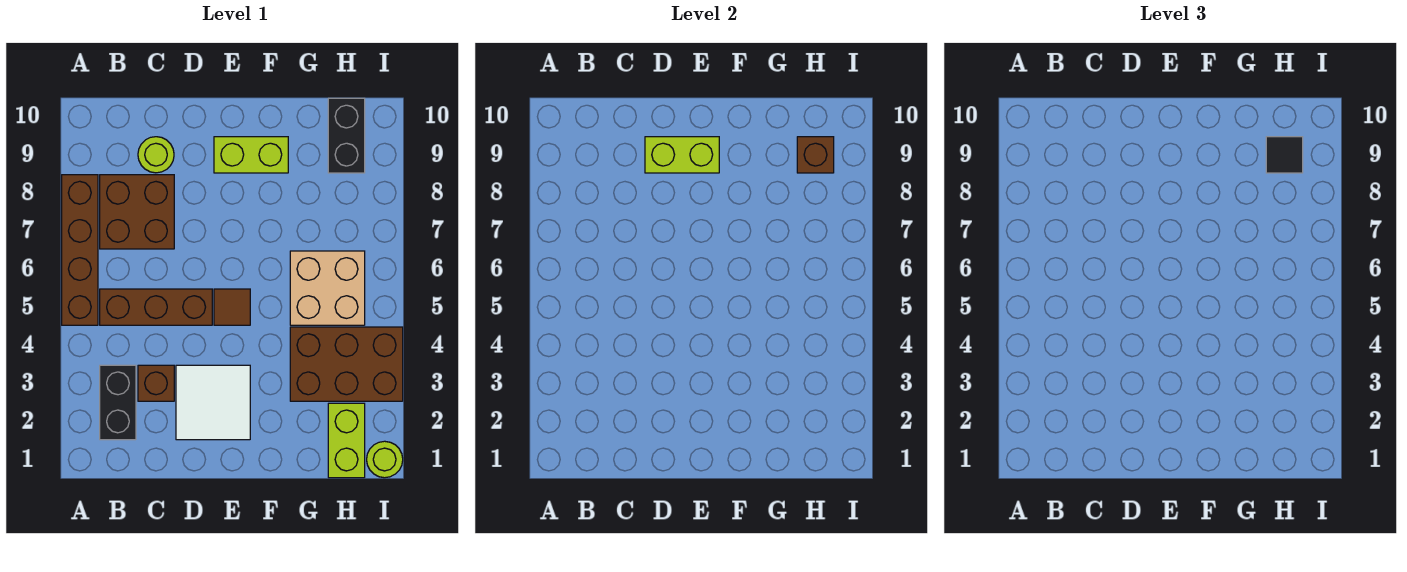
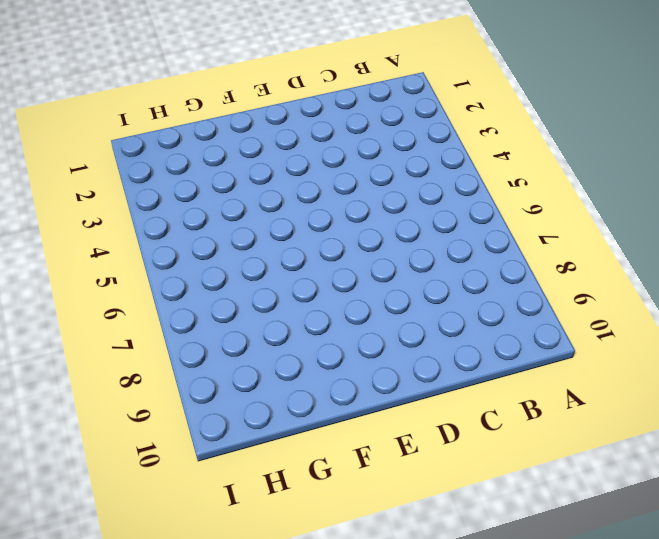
none -> brown brick A5:A8 level 1
none -> black brick B2:B3 level 1
none -> brown brick B5:D5 level 1

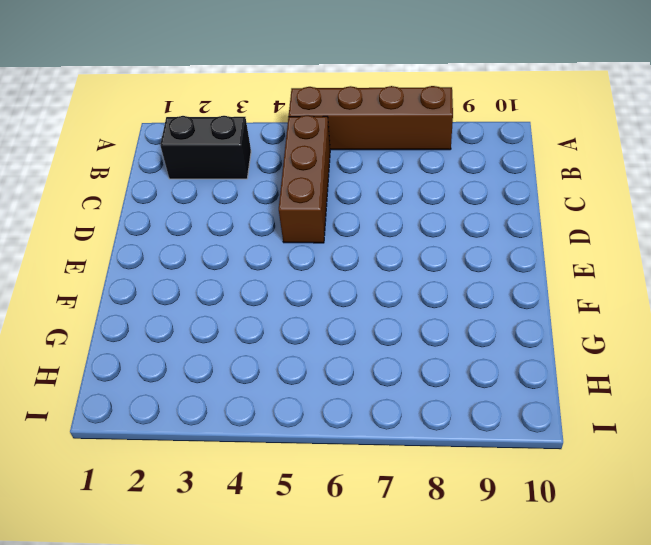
none -> brown brick B7:C8 level 1
none -> brown brick C3 level 1
none -> lime round brick C9 level 1

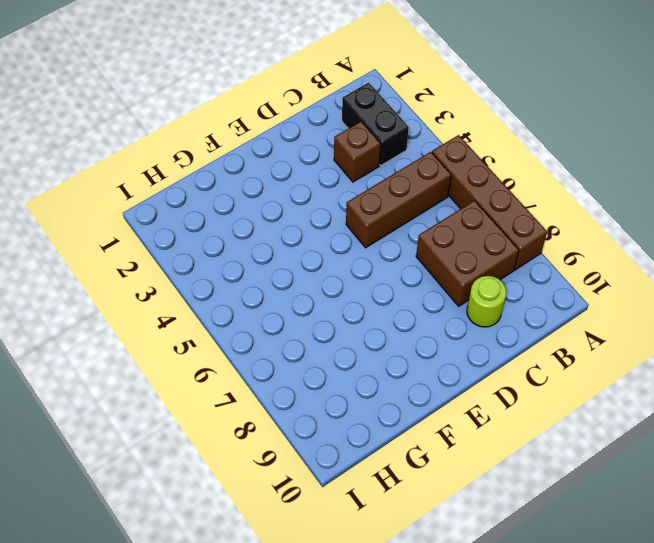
none -> white tile D2:E3 level 1
none -> brown tile E5 level 1
none -> lime brick E9:F9 level 1

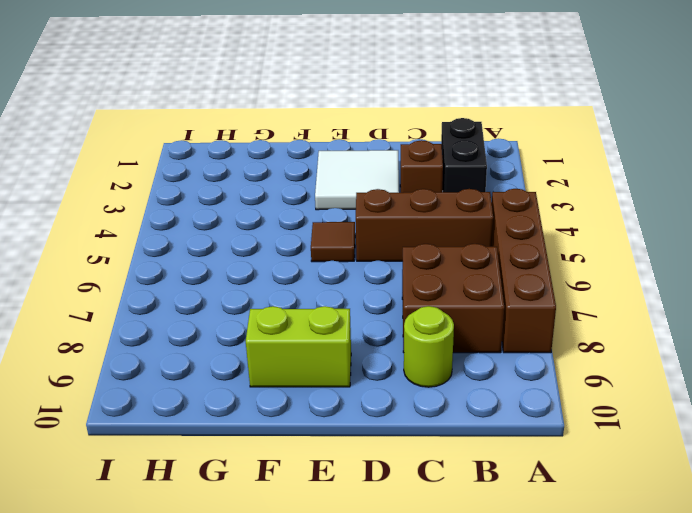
none -> brown brick G3:I4 level 1
none -> tan brick G5:H6 level 1
none -> lime brick H1:H2 level 1

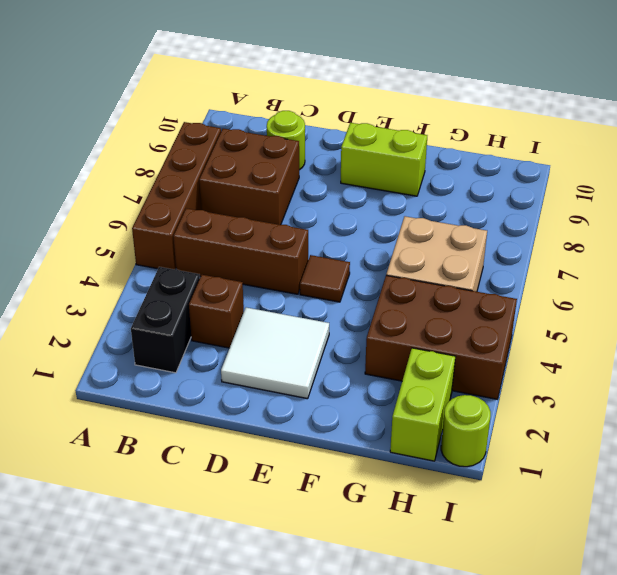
none -> black brick H9:H10 level 1
none -> lime brick D9:E9 level 2
none -> brown brick H9 level 2

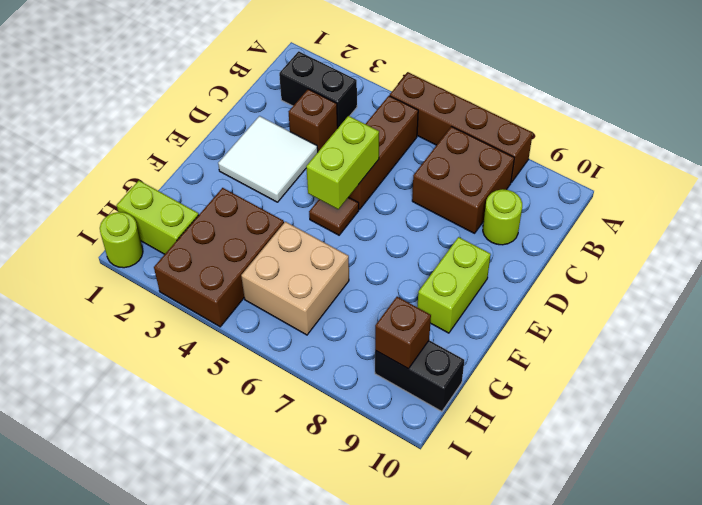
lime brick D5:E5 level 2 -> lime brick D9:E9 level 2
none -> black tile H9 level 3

